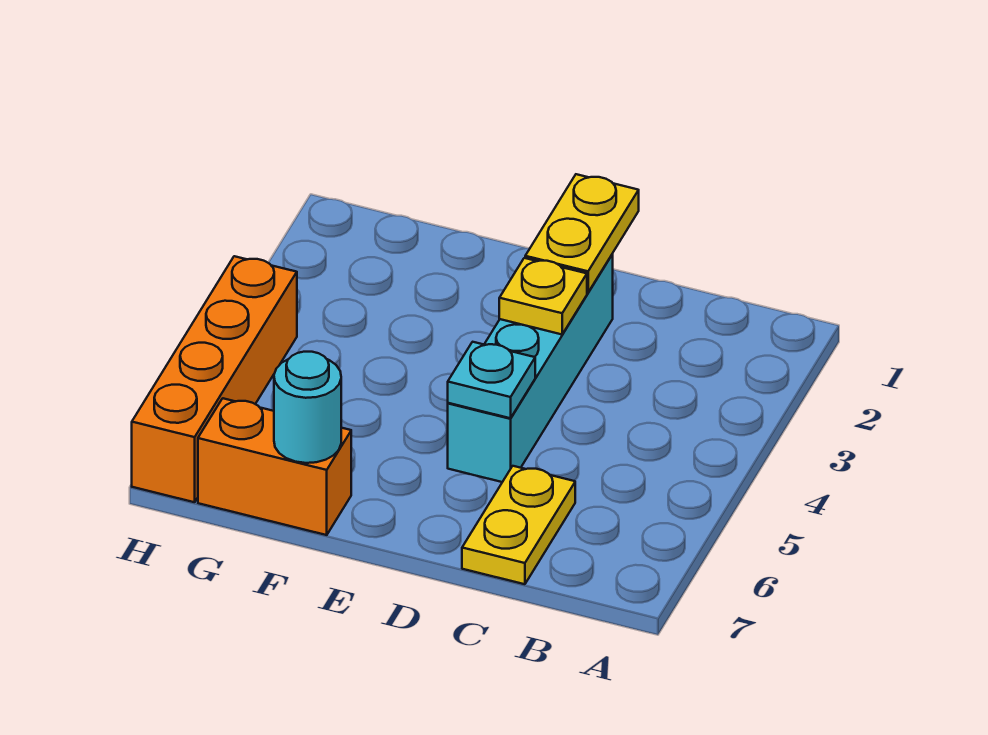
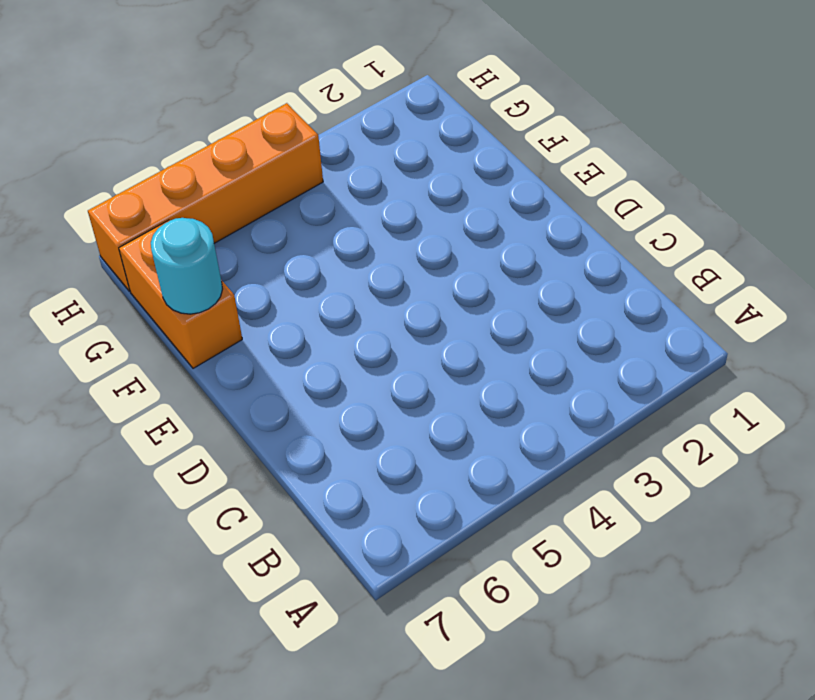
none -> yellow plate C6:C7 level 1
none -> cyan brick D2:D5 level 1

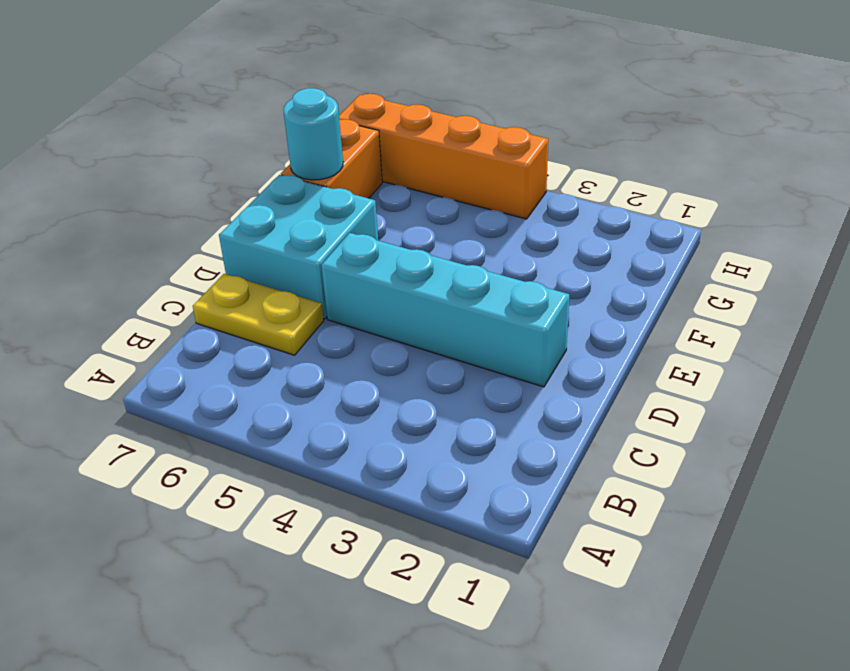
cyan brick D6:E7 level 1 -> none
none -> yellow plate D1:D2 level 2
none -> yellow plate D3 level 2

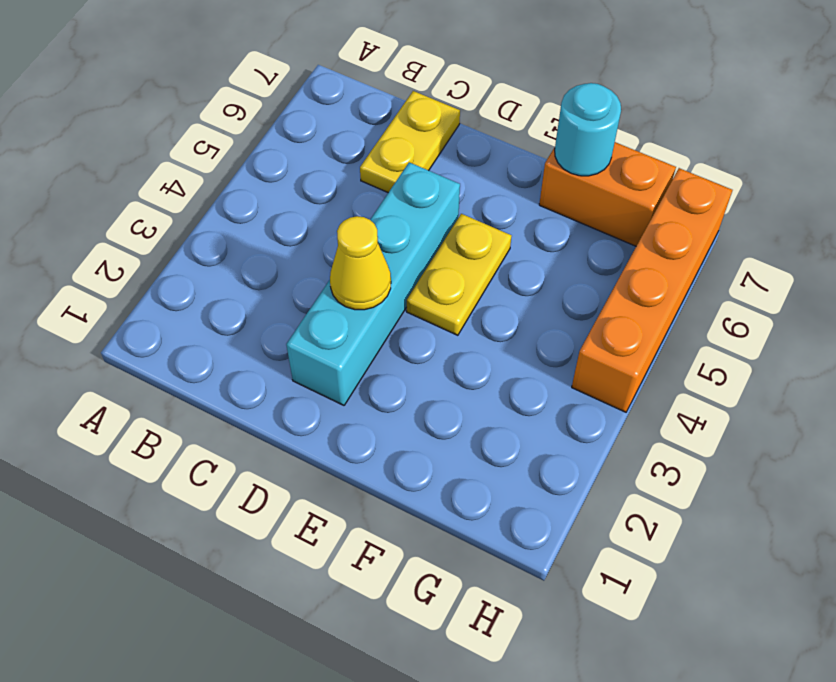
yellow cone D3 level 2 -> yellow plate D3 level 2
yellow plate E4:E5 level 1 -> yellow plate D1:D2 level 2
none -> cyan plate D5 level 2

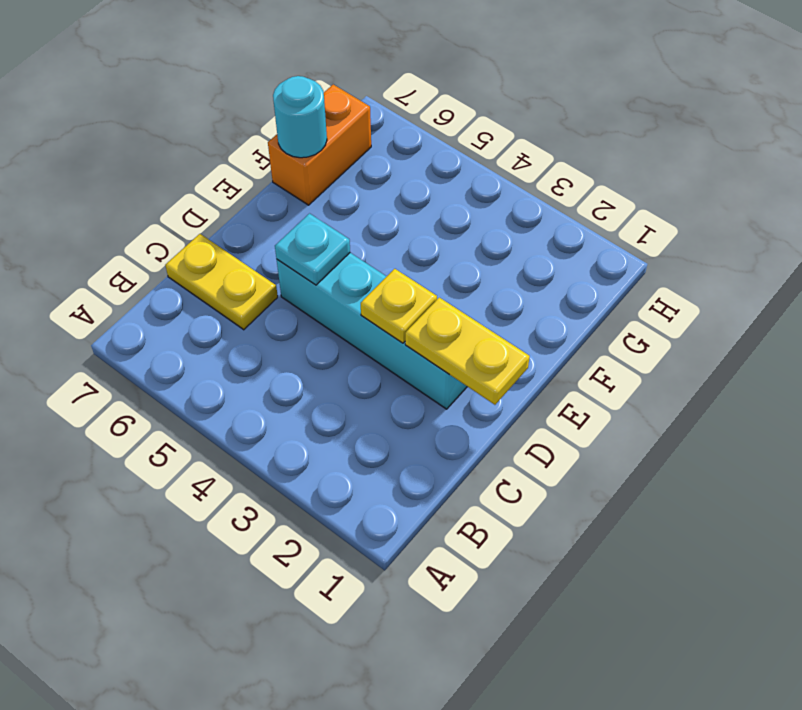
none -> orange brick H4:H7 level 1

